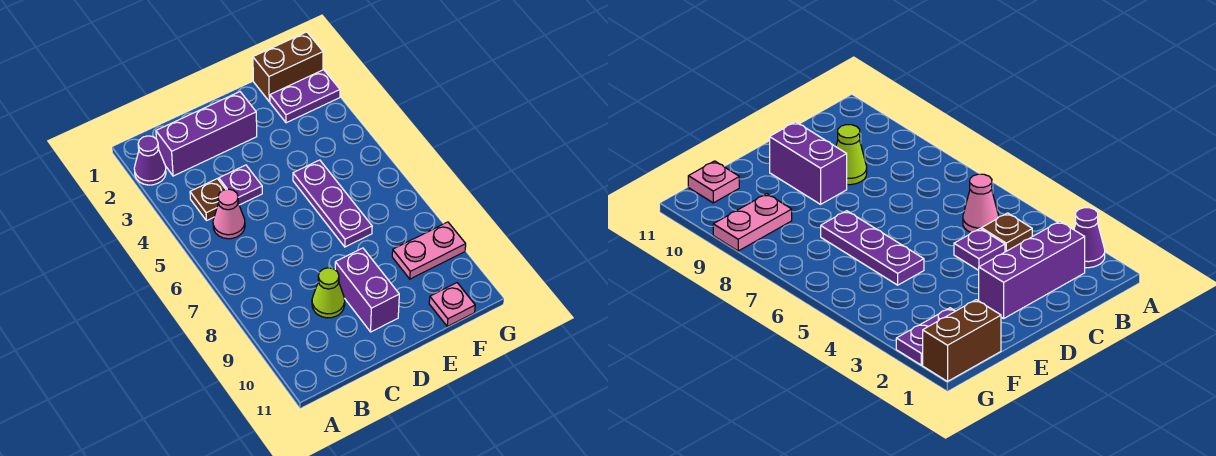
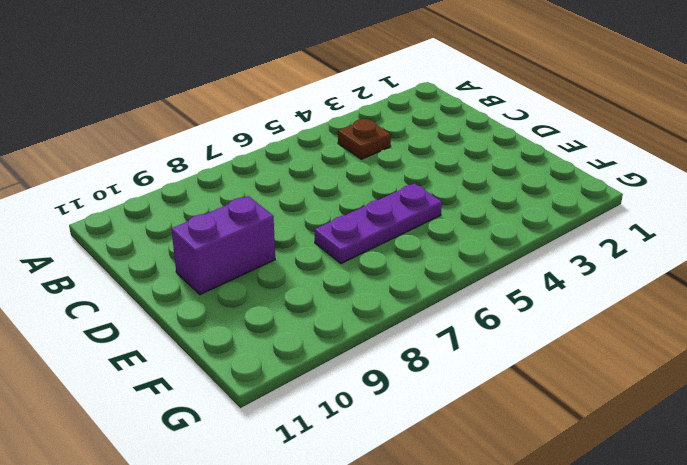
none -> purple cone A2 level 1
none -> purple brick B2:D2 level 1
none -> pink cone B5 level 1

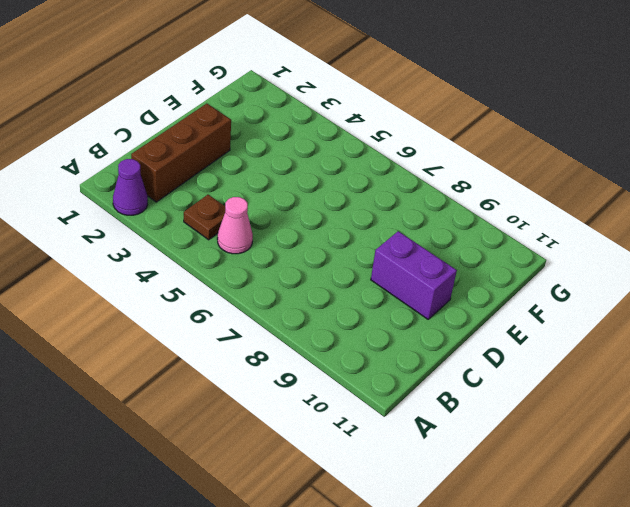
brown brick B2:D2 level 1 -> purple brick B2:D2 level 1
none -> purple plate C4 level 1
none -> lime cone C9 level 1
none -> purple plate E5:E7 level 1

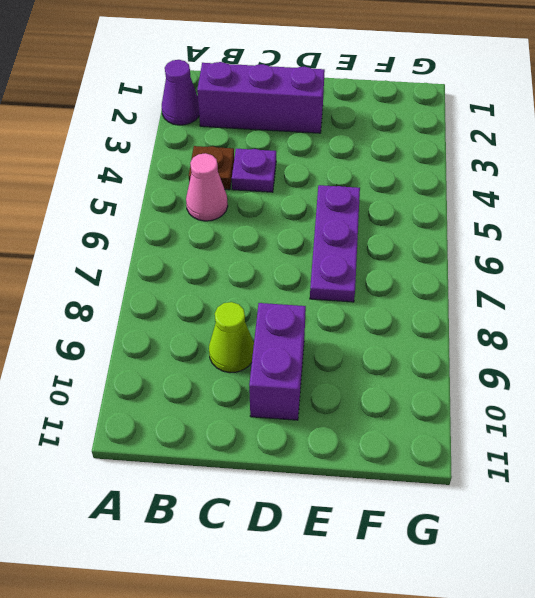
none -> brown brick F1:G1 level 1
none -> purple plate F2:G2 level 1
none -> pink plate F9:G9 level 1

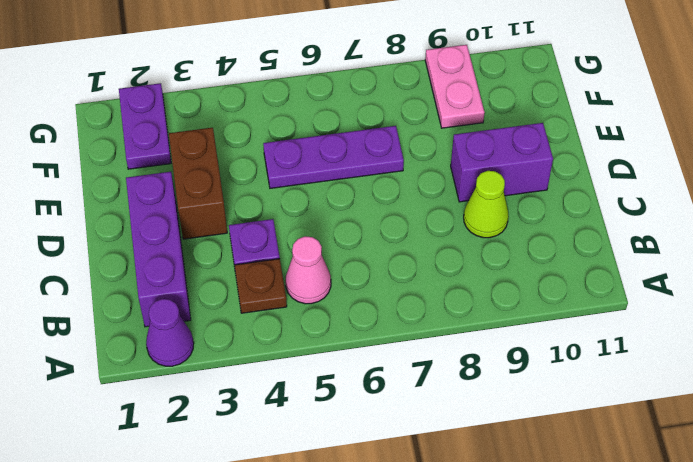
brown brick D3:E3 level 1 -> brown brick F1:G1 level 1
none -> pink plate F11 level 1

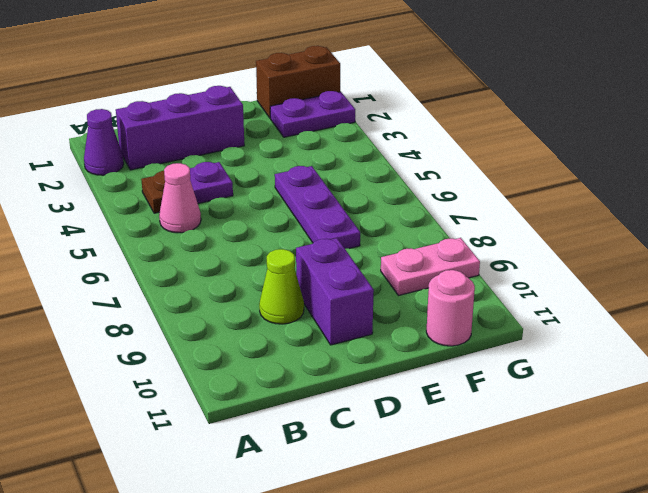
pink round brick F11 level 1 -> pink plate F11 level 1

